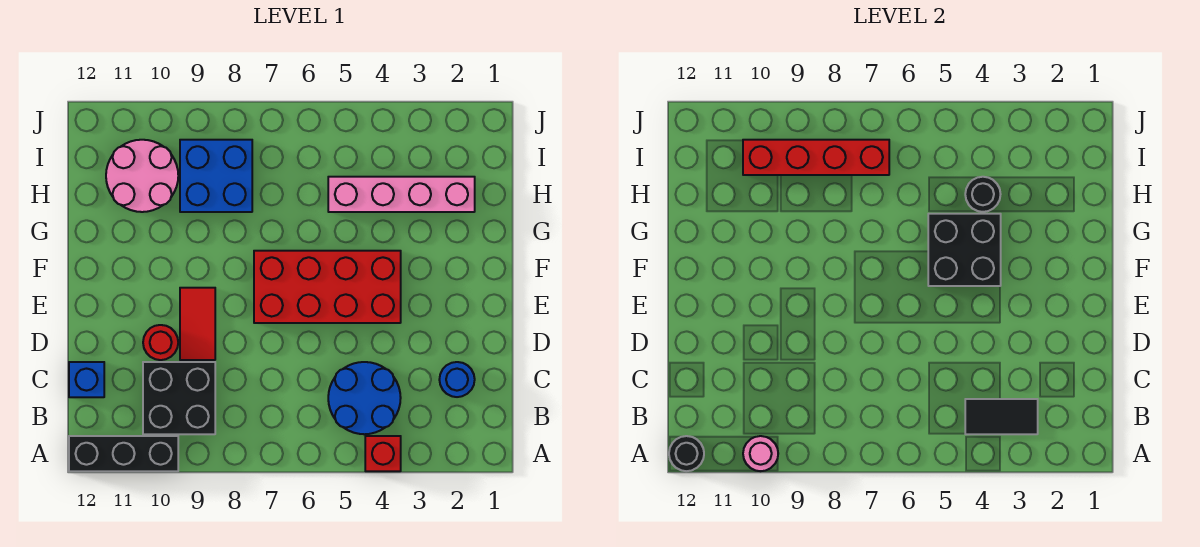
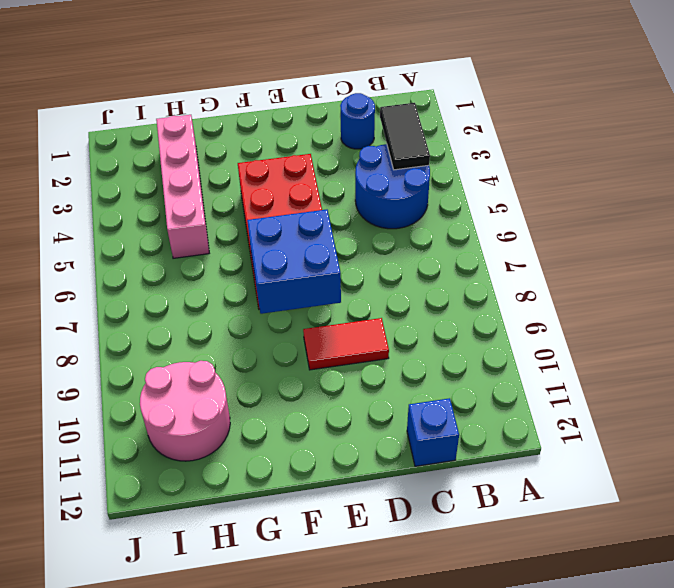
blue brick E7:F8 level 2 -> blue brick H8:I9 level 1
none -> red brick A4 level 1
none -> black brick A10:A12 level 1
none -> black brick B9:C10 level 1

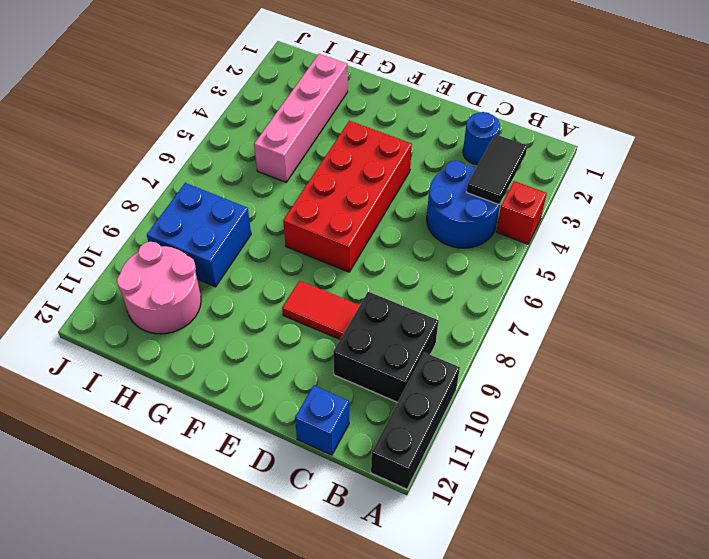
none -> red round brick D10 level 1
none -> pink round brick A10 level 2
none -> black round brick A12 level 2

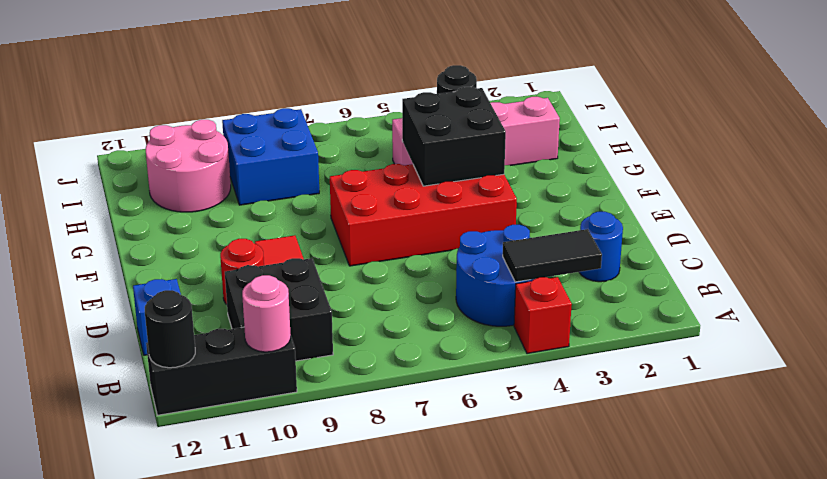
none -> red brick I7:I10 level 2

